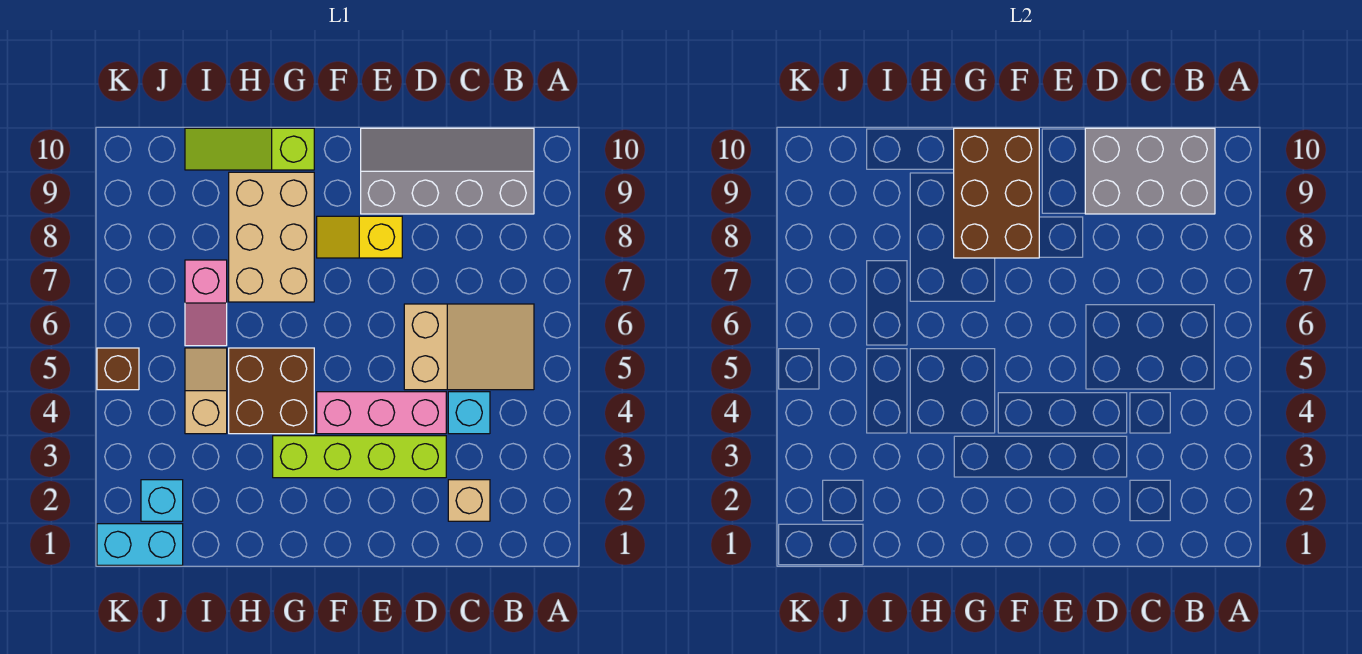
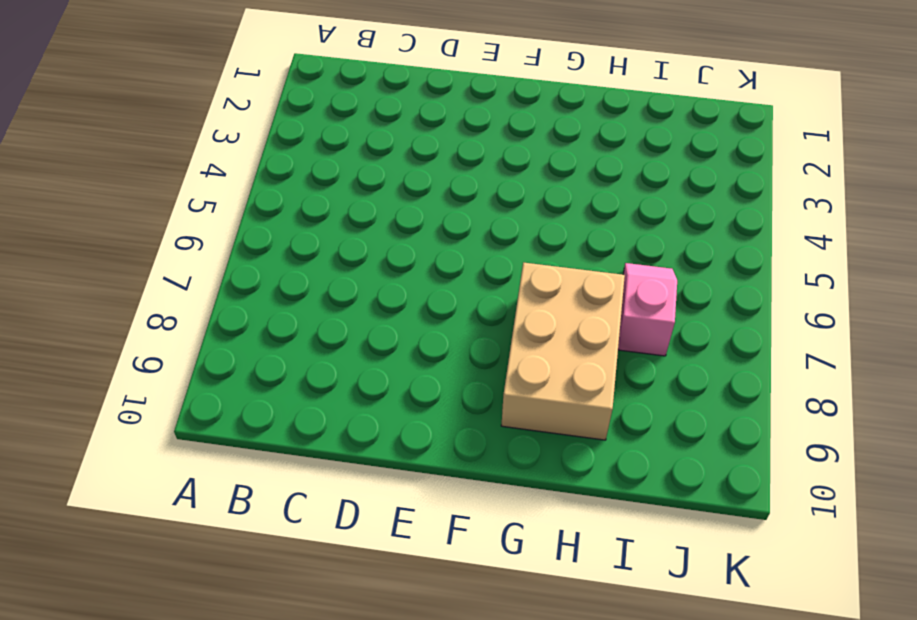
none -> tan slope B5:D6 level 1 top D
none -> grey slope B9:E10 level 1 top 9
none -> tan brick C2 level 1

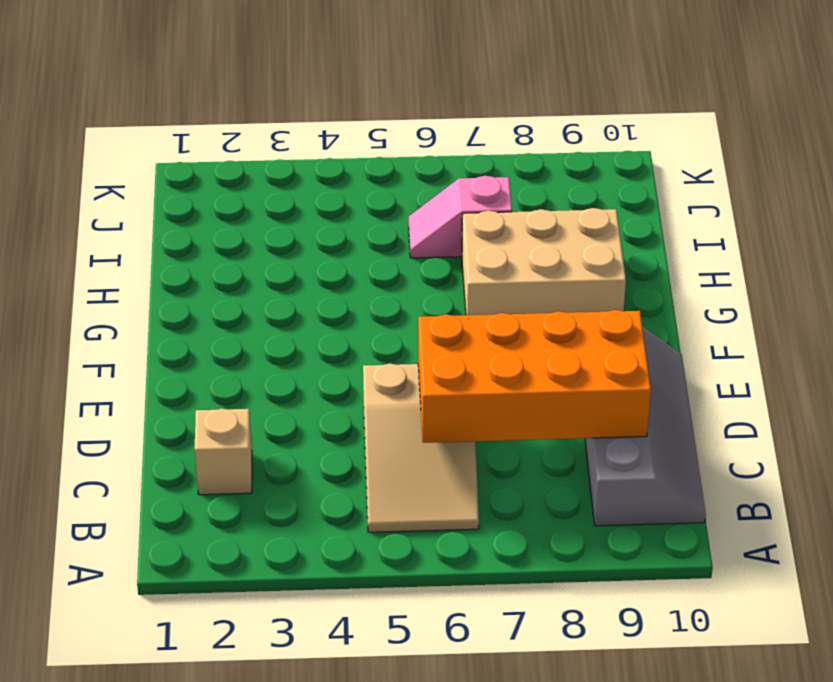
orange brick C6:D9 level 2 -> grey brick B9:D10 level 2
none -> cyan brick C4 level 1
none -> lime brick D3:G3 level 1
none -> pink brick D4:F4 level 1

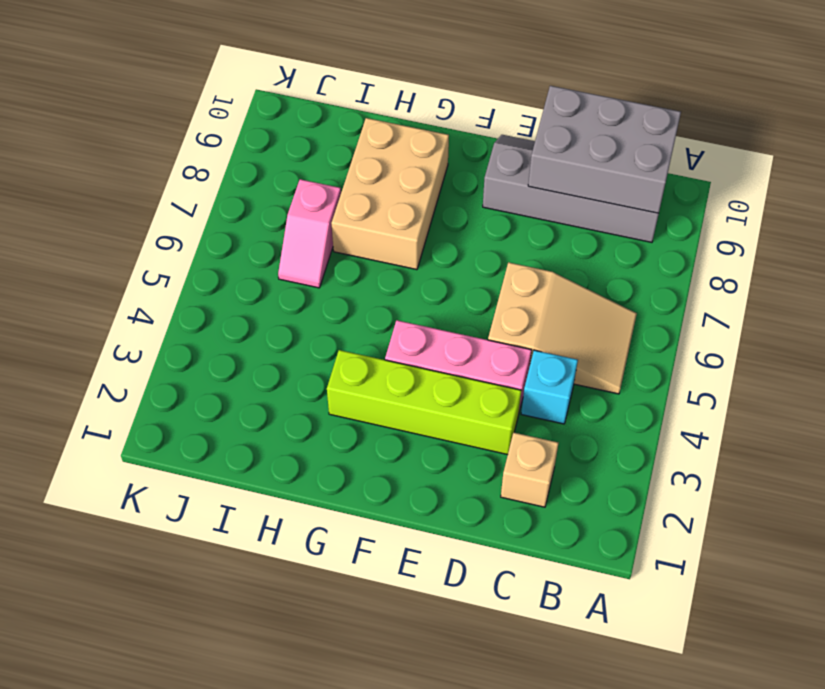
none -> yellow slope E8:F8 level 1 top E
none -> brown brick G4:H5 level 1
none -> lime slope G10:I10 level 1 top G

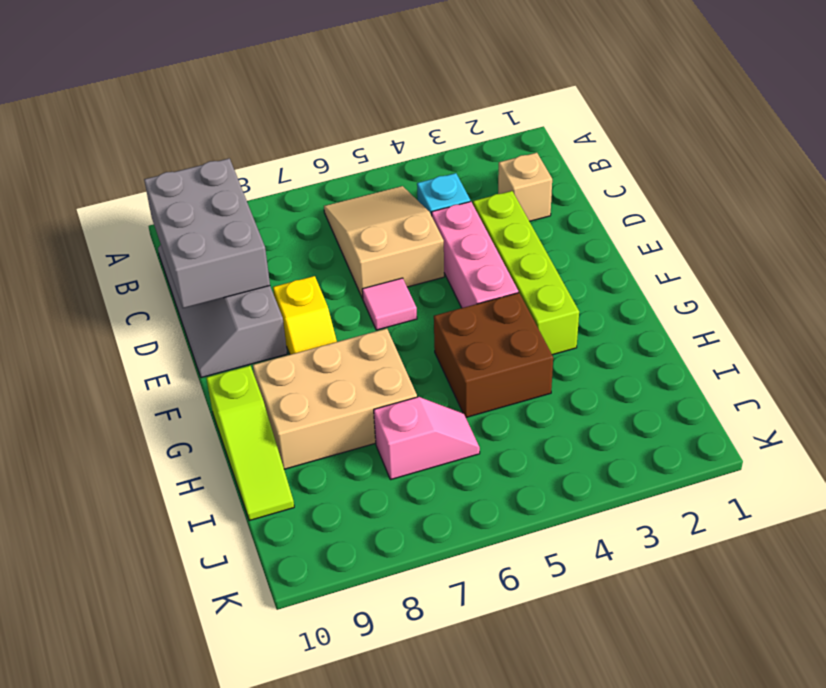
pink tile E6 level 1 -> none
none -> tan slope I4:I5 level 1 top 4
none -> cyan brick J1:K1 level 1
none -> cyan brick J2 level 1

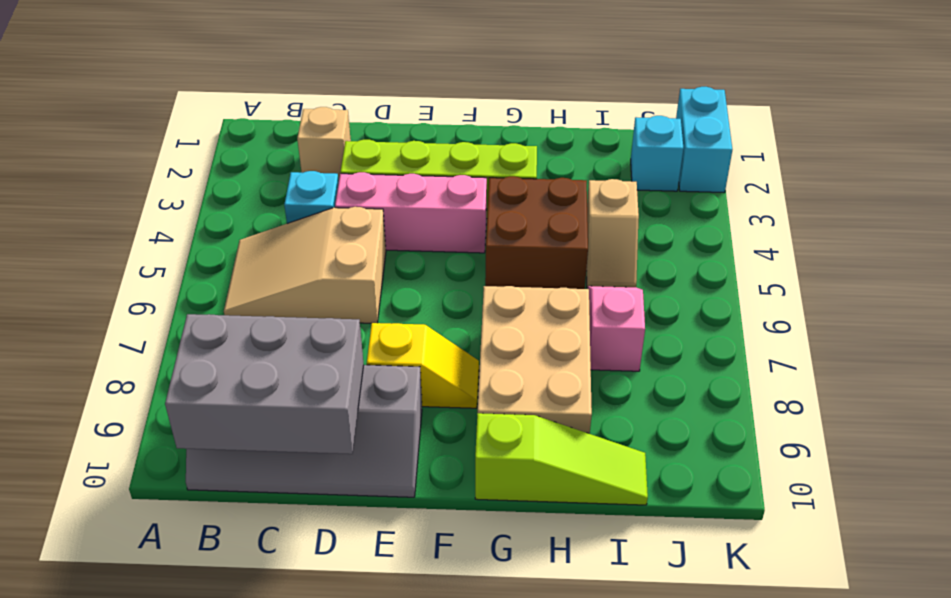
cyan brick K1:K2 level 1 -> cyan brick J1:K1 level 1
none -> brown brick K5 level 1
none -> brown brick F8:G10 level 2

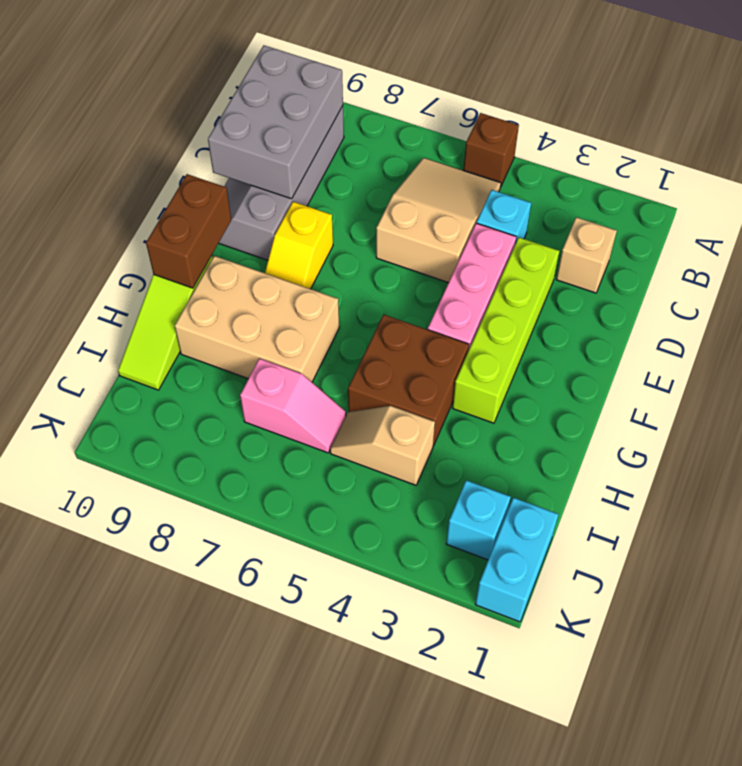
brown brick A5 level 1 -> brown brick K5 level 1
brown brick F10:G10 level 2 -> brown brick F8:G10 level 2

